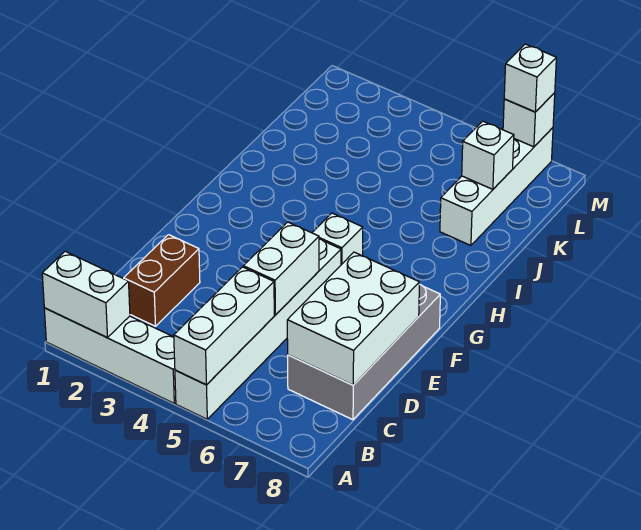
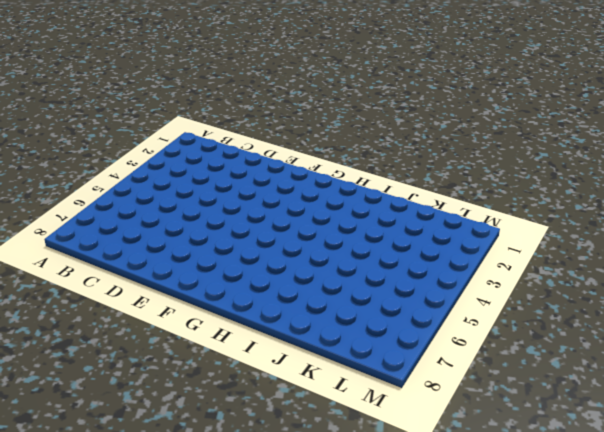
none -> white brick A1:A4 level 1
none -> white brick A5:F5 level 1
none -> brown brick C2:D2 level 1

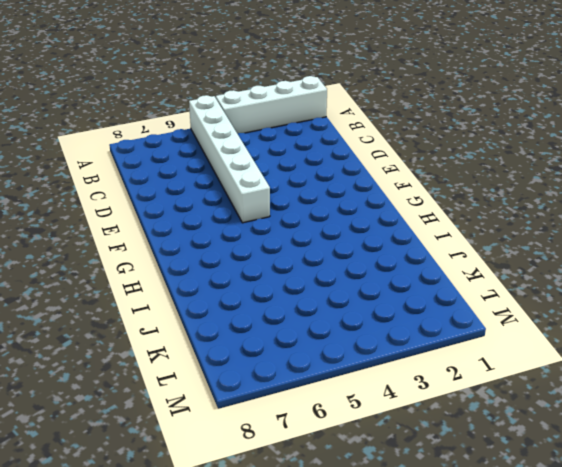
none -> brown brick C2:D2 level 1
none -> grey brick C7:F8 level 1
none -> white brick G5 level 1

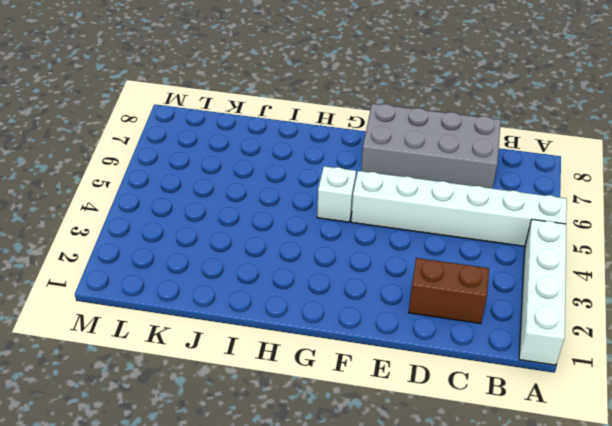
none -> white brick J7:M7 level 1
none -> white brick A1:A2 level 2
none -> white brick A5:C5 level 2

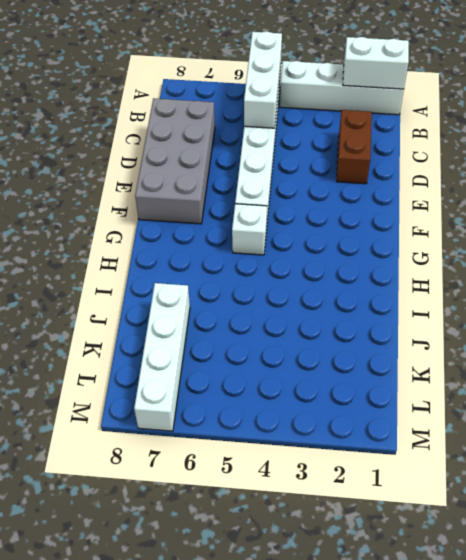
none -> white brick C7:E8 level 2
none -> white brick D5:E5 level 2
none -> white brick K7 level 2

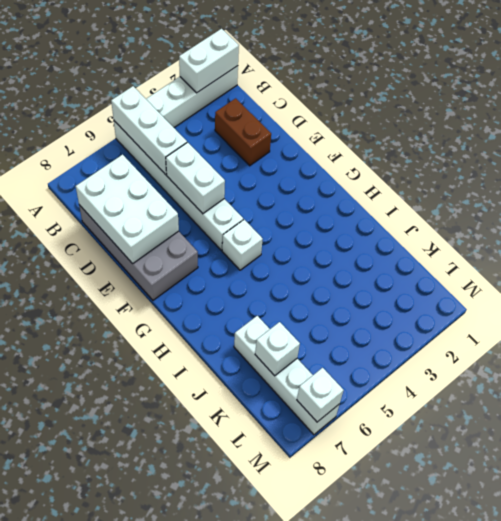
none -> white brick M7 level 3

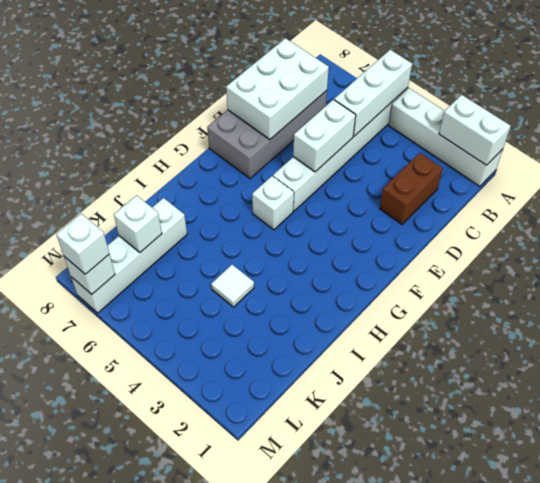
white tile J4 level 1 -> none

